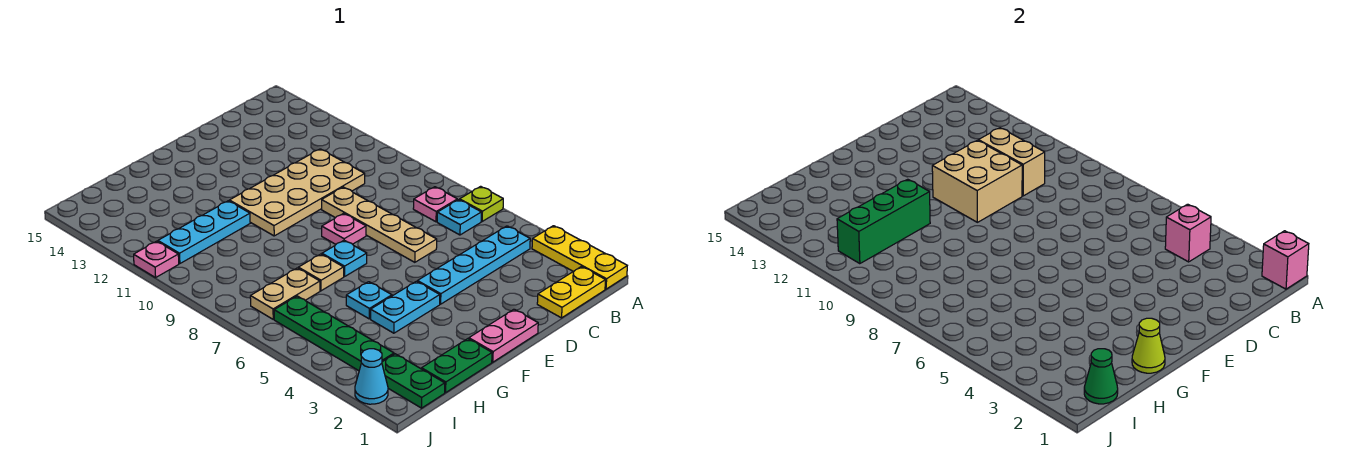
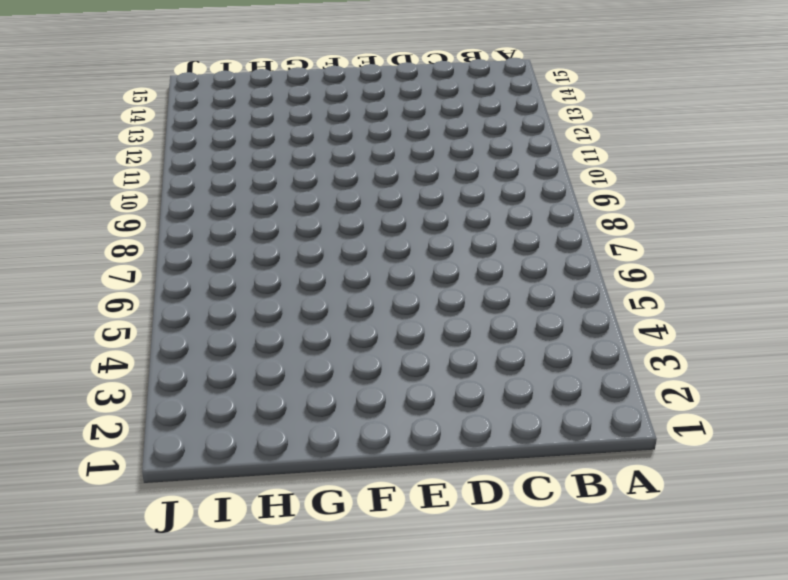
none -> yellow plate A1:A3 level 1
none -> lime plate A6 level 1
none -> yellow plate B1:C1 level 1

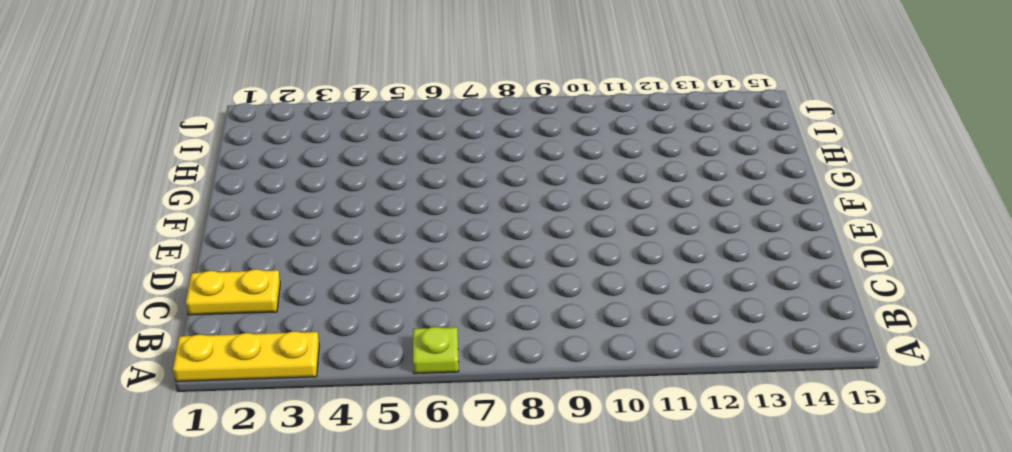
yellow plate C1:C2 level 1 -> yellow plate B1:C1 level 1
none -> cyan plate B4:E4 level 1
none -> cyan plate B6 level 1
none -> pink plate B7 level 1

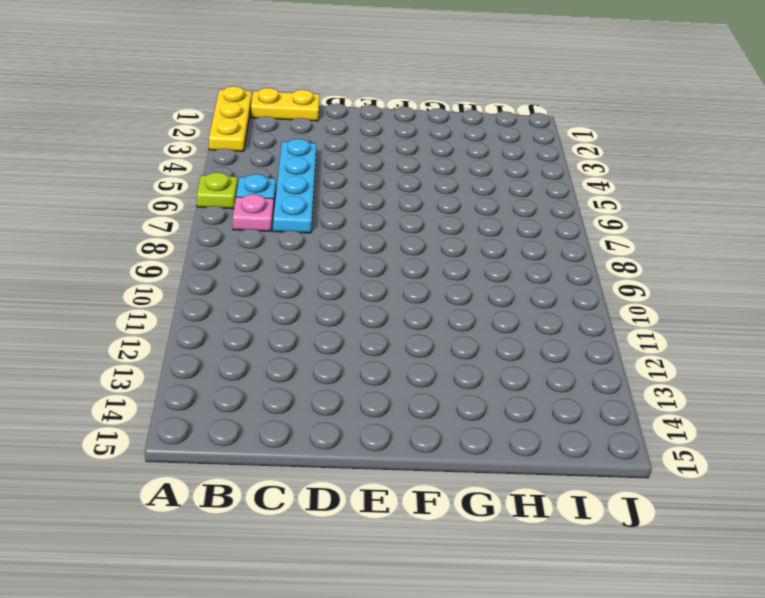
cyan plate C4:C7 level 1 -> cyan plate B4:E4 level 1
none -> tan plate C10:F11 level 1
none -> tan plate D6:D9 level 1
none -> pink plate E1:F1 level 1

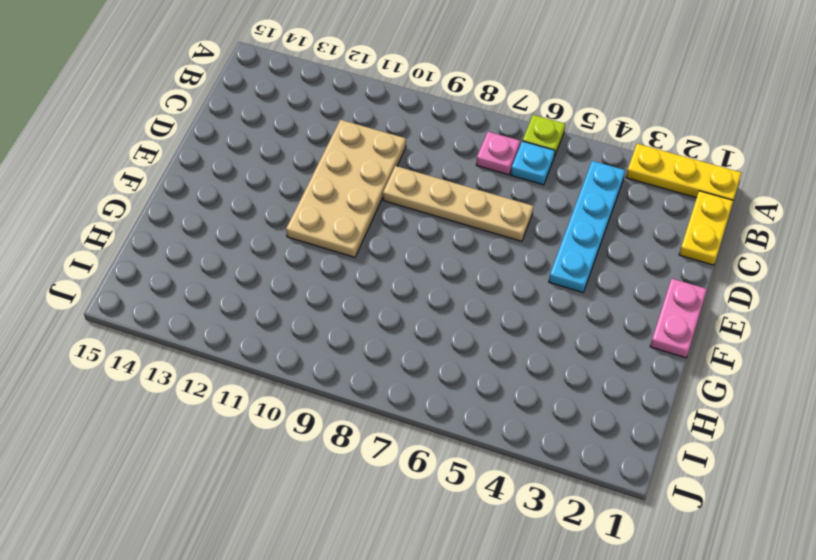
none -> pink plate E8 level 1
none -> cyan plate F4:G4 level 1
none -> cyan plate F7 level 1

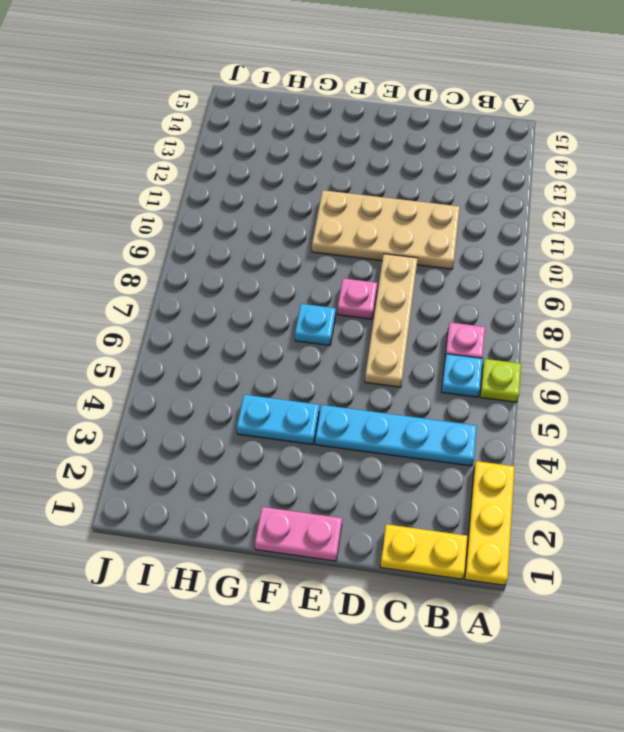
none -> green plate G1:H1 level 1
none -> cyan plate G5 level 1
none -> tan plate G7 level 1

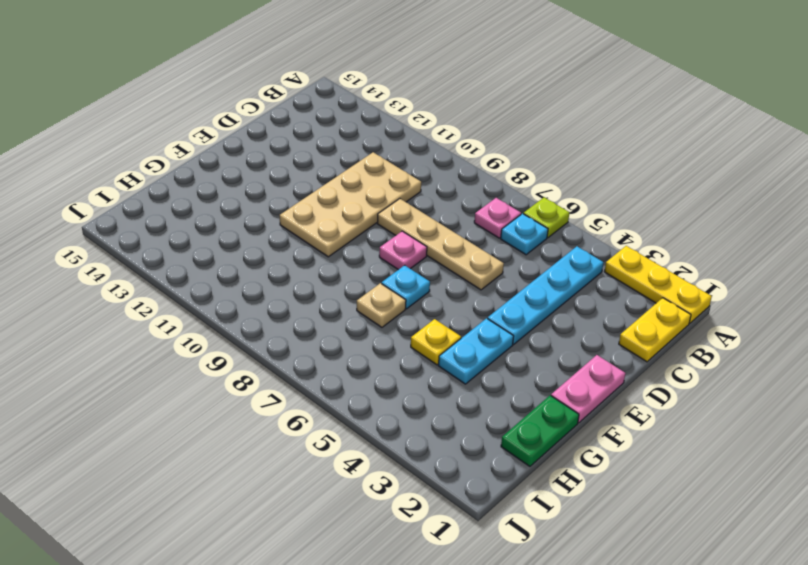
yellow plate G5 level 1 -> cyan plate G5 level 1
none -> cyan plate G11:I11 level 1
none -> tan plate H7:I7 level 1
none -> green plate I1:I2 level 1

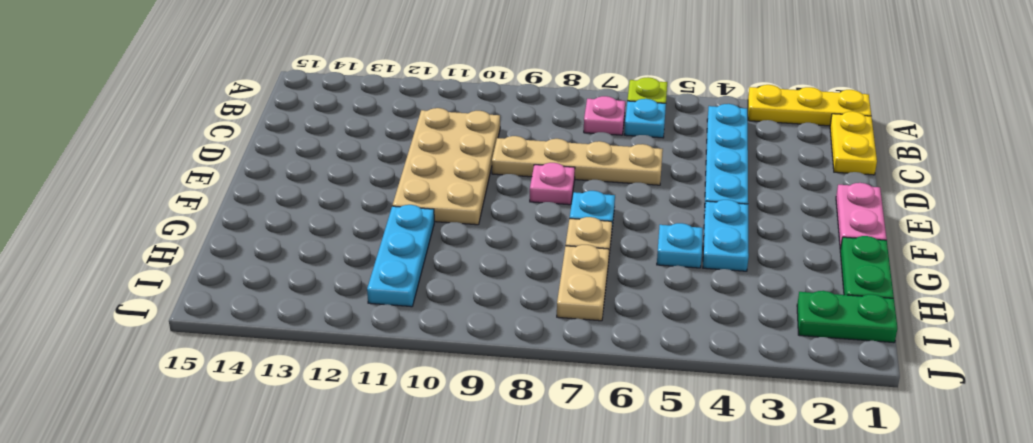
none -> green plate I3:I6 level 1
none -> cyan cone J2 level 1
none -> pink plate J11 level 1

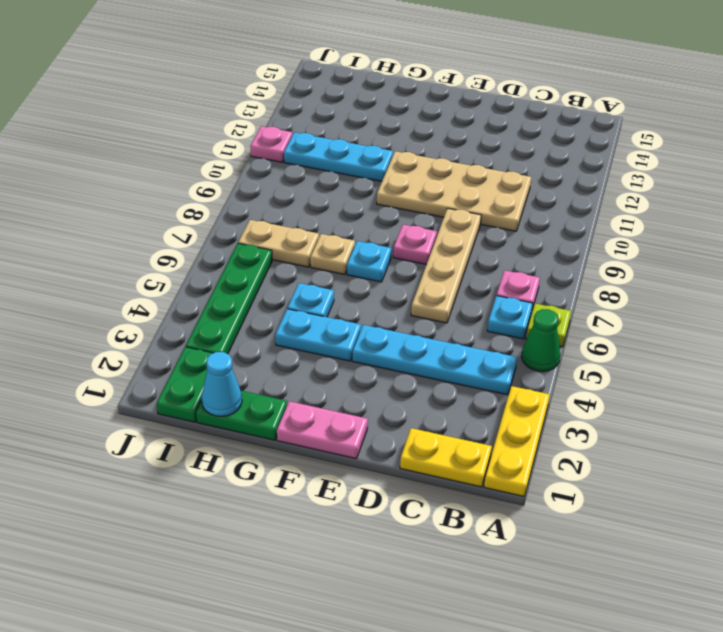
green cone A5 level 1 -> green cone I1 level 2
cyan cone H1 level 2 -> cyan cone J2 level 1
none -> pink brick A1 level 2
none -> pink brick B4 level 2
none -> tan brick C10:C11 level 2

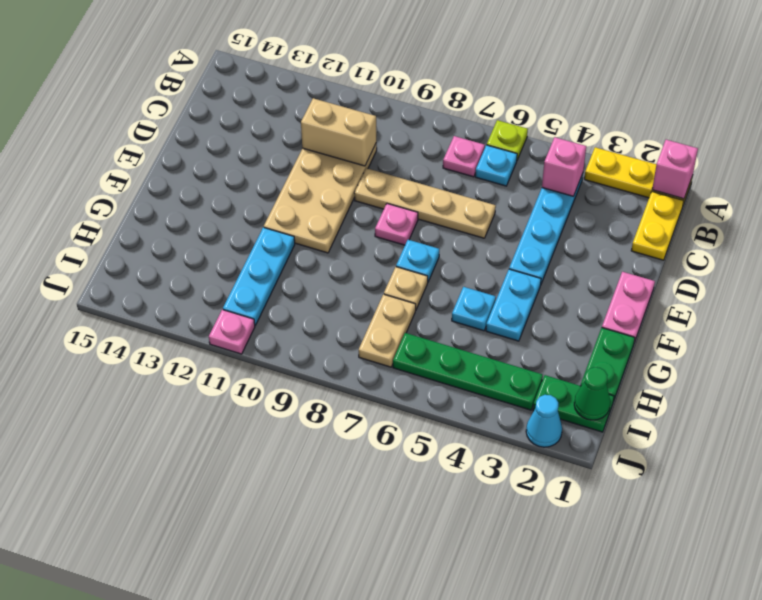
none -> tan brick D10:E11 level 2
none -> lime cone G1 level 2
none -> green brick G11:I11 level 2

